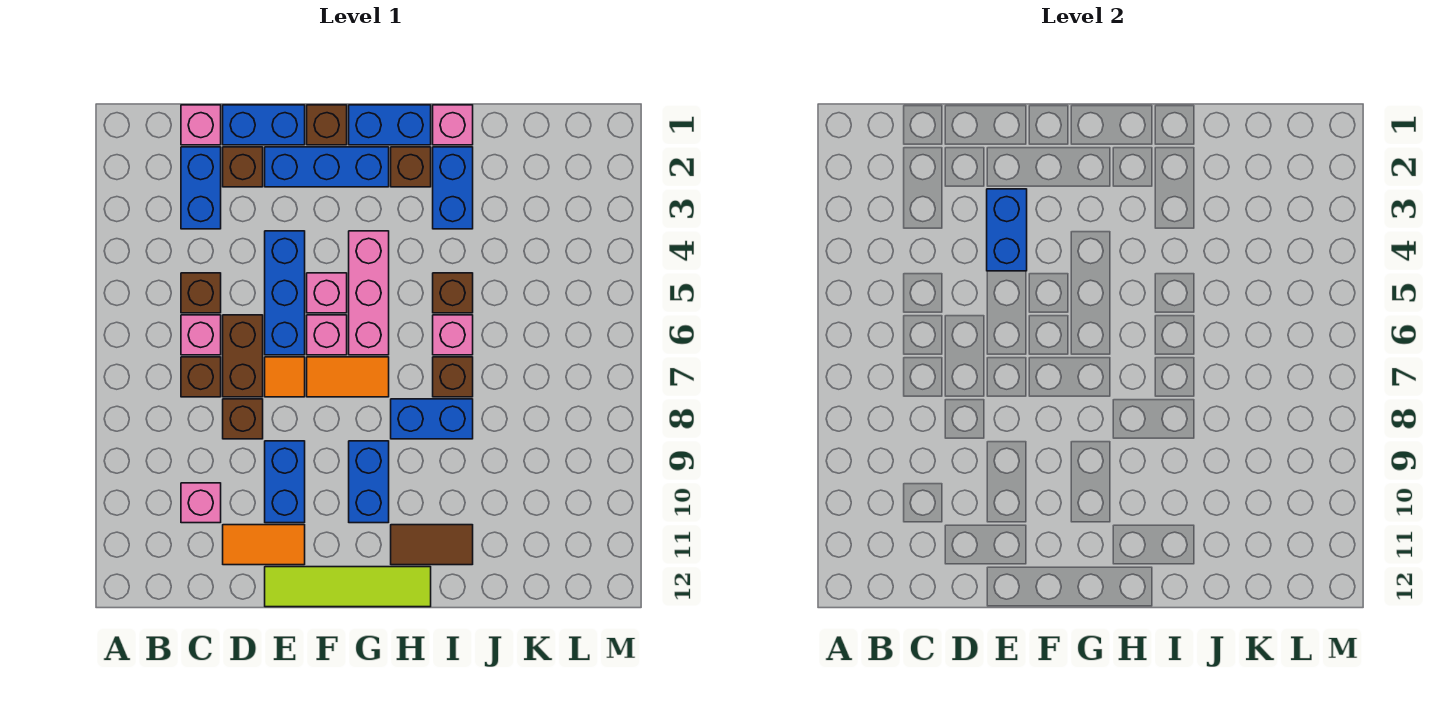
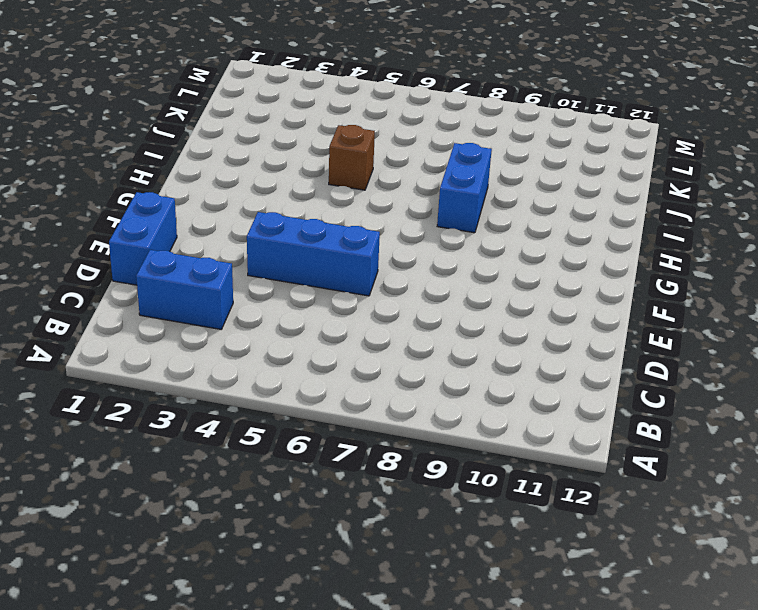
none -> pink brick C1 level 1
none -> brown brick C5 level 1
none -> pink brick C6 level 1
none -> brown brick C7 level 1

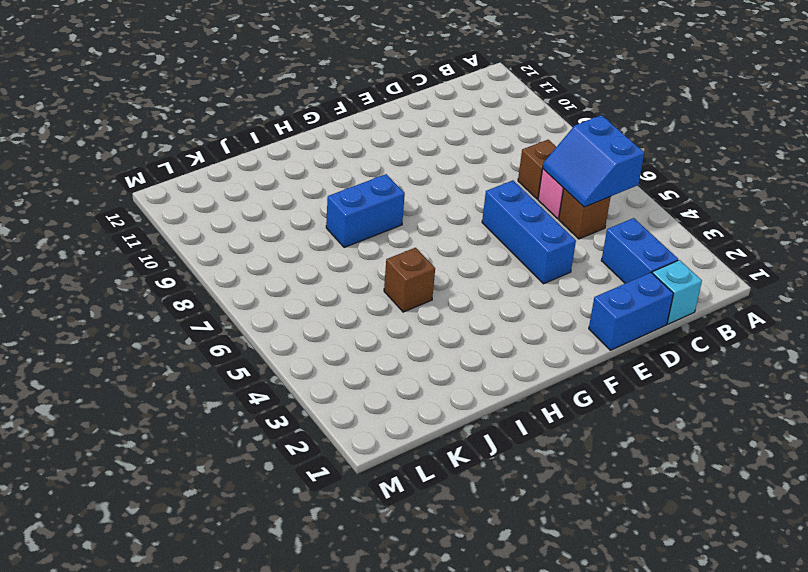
blue slope B5:C6 level 2 top B -> none
cyan brick C1 level 1 -> pink brick C1 level 1
none -> pink brick C10 level 1
none -> brown brick D2 level 1
none -> brown brick D6:D7 level 1
none -> brown brick D8 level 1

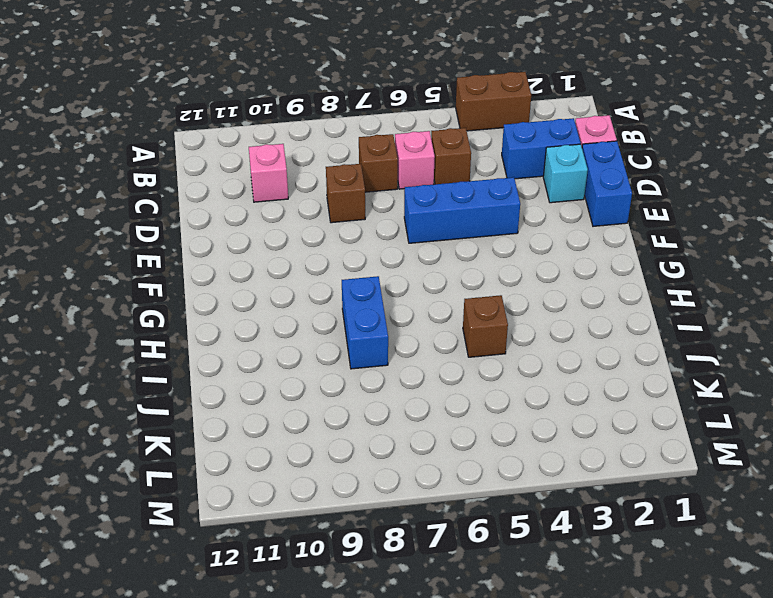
brown brick A3:A4 level 1 -> brown brick D6:D7 level 1
cyan brick D2 level 1 -> brown brick D2 level 1
none -> orange tile D11:E11 level 1
none -> blue brick E2:G2 level 1
none -> orange tile E7 level 1
none -> blue brick E9:E10 level 1

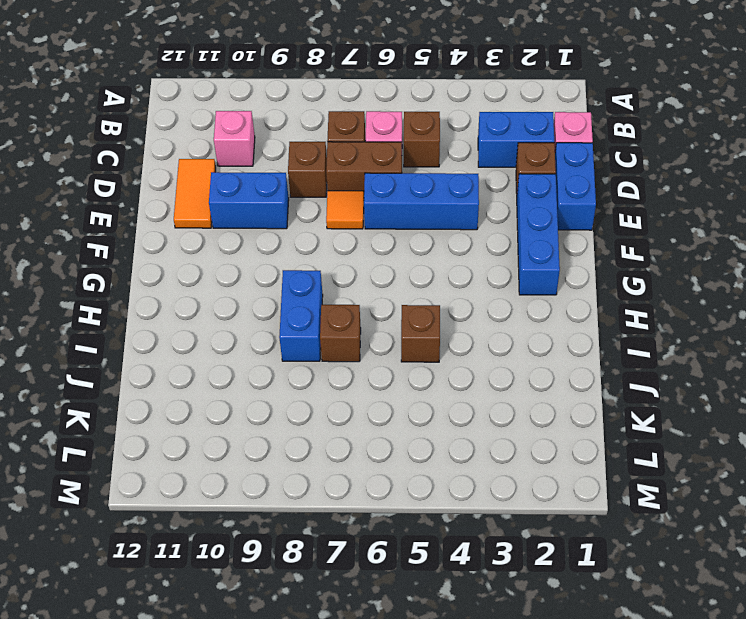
none -> lime tile E12:H12 level 1
none -> brown brick F1 level 1
none -> pink brick F5 level 1
none -> pink brick F6 level 1

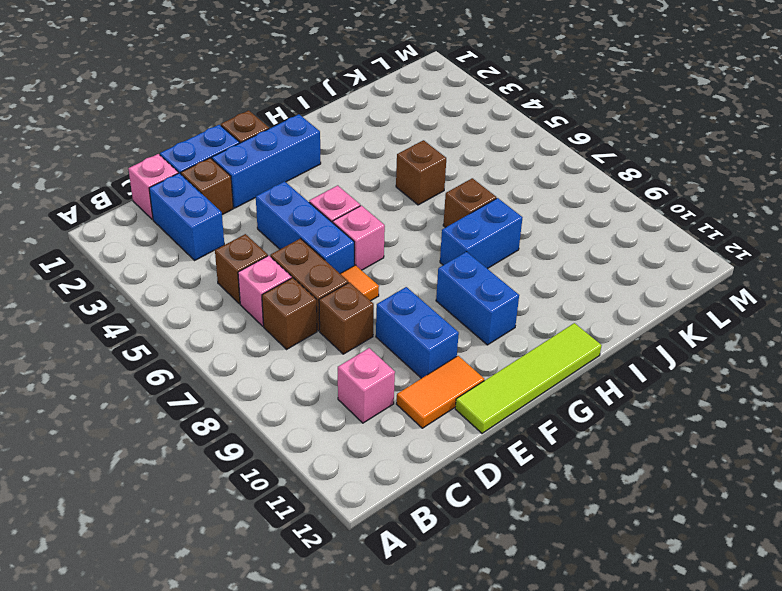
none -> orange tile F7:G7 level 1
none -> blue brick G1:H1 level 1
none -> pink brick G4:G6 level 1
none -> brown brick H2 level 1

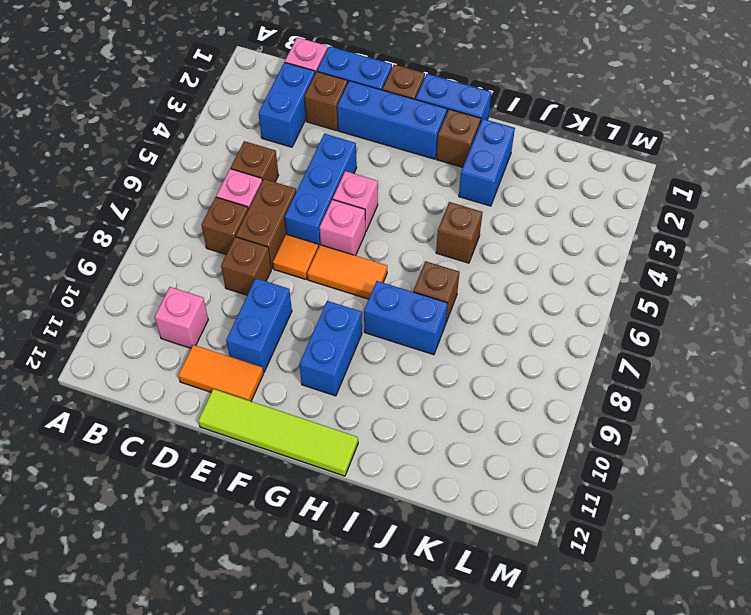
none -> pink brick G4:G6 level 1
none -> brown tile H11:I11 level 1
none -> pink brick I1 level 1
none -> pink brick I6 level 1

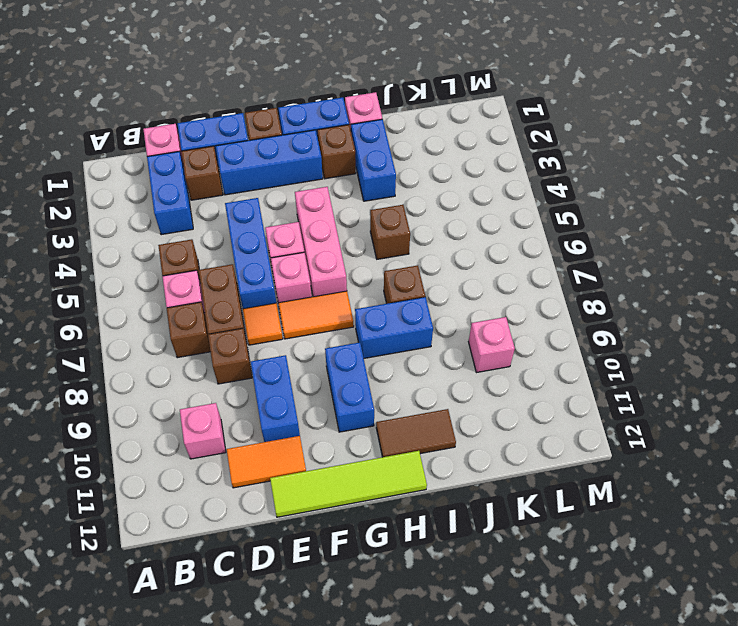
pink brick K9 level 1 -> pink brick I6 level 1
none -> blue brick E3:E4 level 2

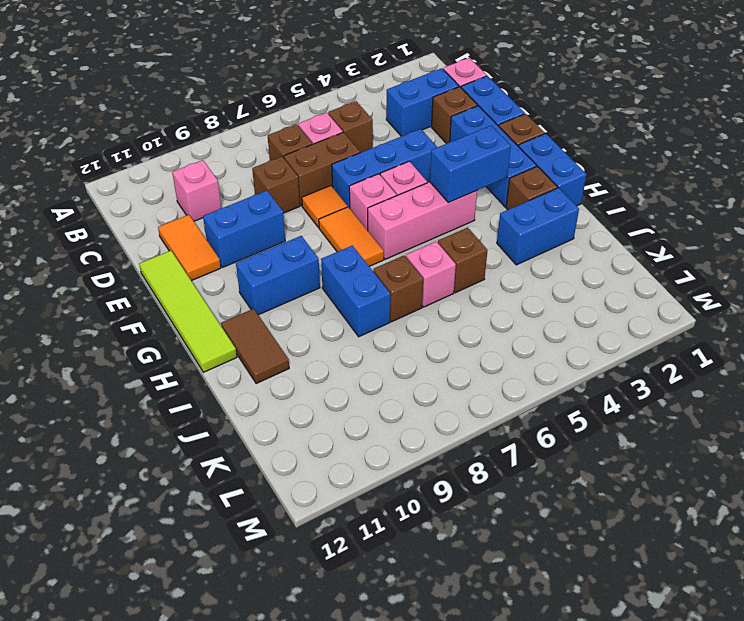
blue brick G3:G4 level 2 -> blue brick E3:E4 level 2
none -> pink brick I1 level 1

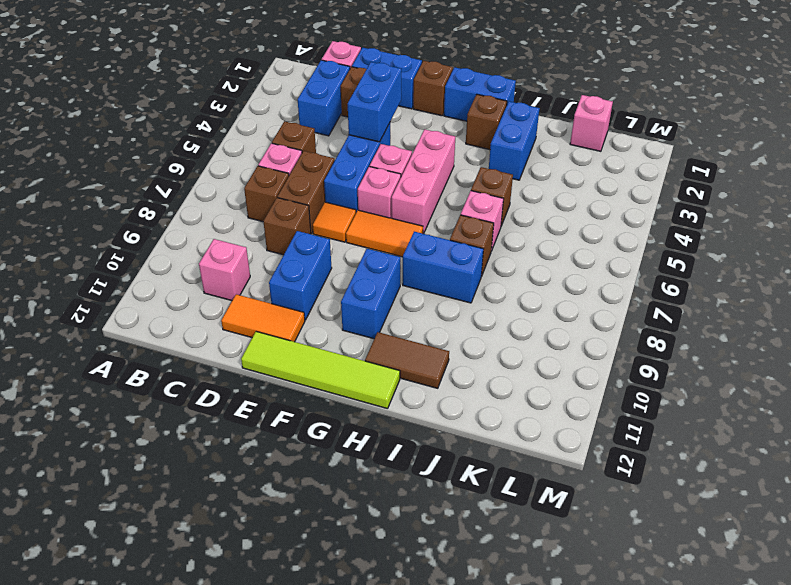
pink brick K1 level 1 -> pink brick I1 level 1
none -> blue brick E2:G2 level 1

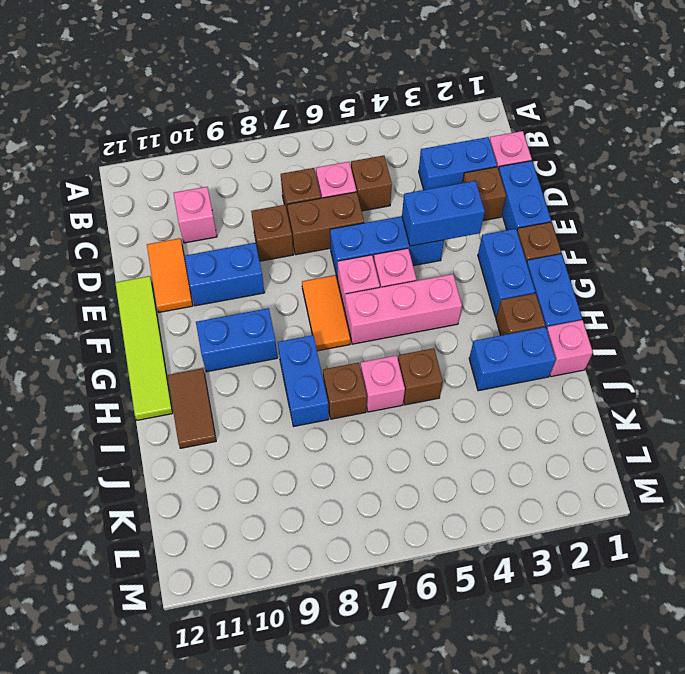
blue brick F2:G2 level 1 -> blue brick E2:G2 level 1
none -> orange tile E7 level 1

